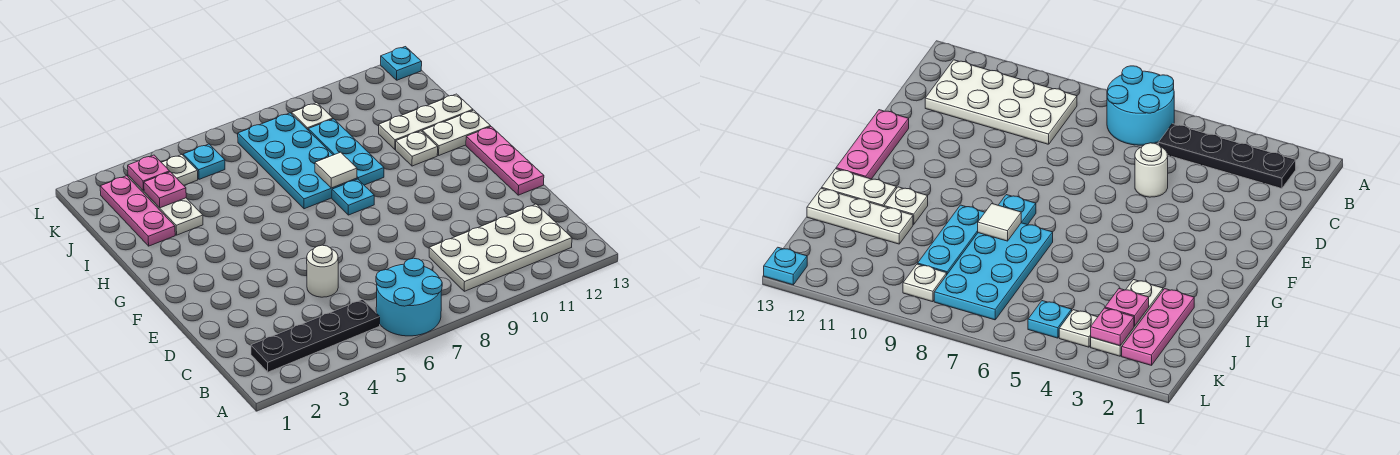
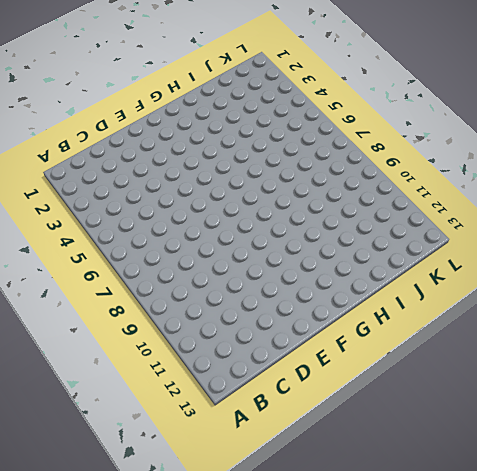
none -> cyan round brick A6:B7 level 1
none -> black plate B2:B5 level 1
none -> white plate B9:C12 level 1

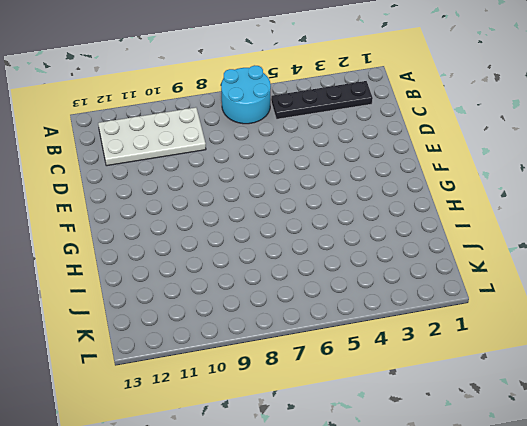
none -> white round brick D5 level 1
none -> pink plate E13:G13 level 1
none -> cyan plate G8 level 1

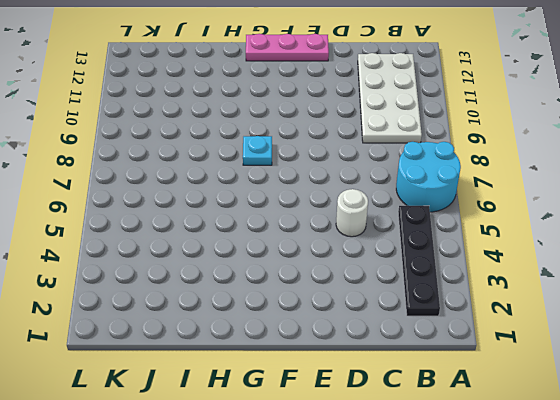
none -> cyan plate H7:K8 level 1
none -> cyan plate H9:J9 level 1
none -> white plate H11 level 1

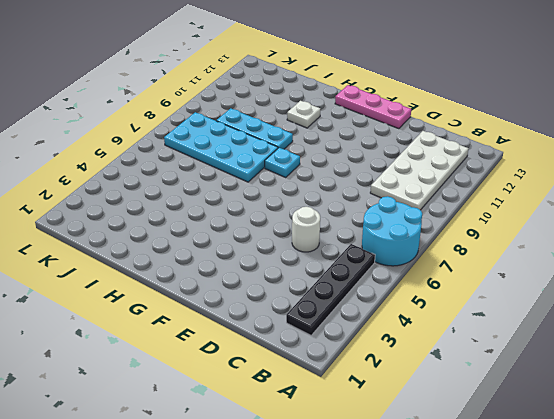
none -> white plate H12:H13 level 1
none -> pink plate I2:K2 level 1
none -> white plate I3:K3 level 1

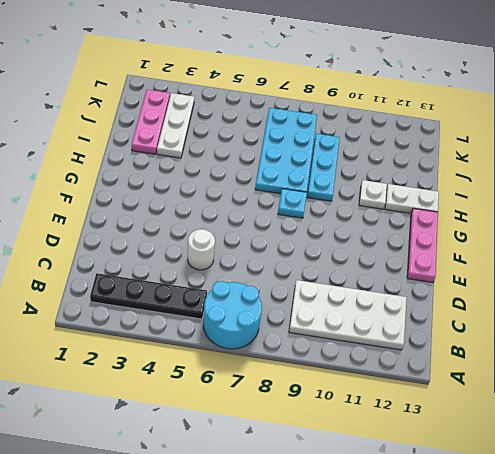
none -> white plate I11:I13 level 1
none -> white plate K4 level 1
none -> cyan plate K5 level 1

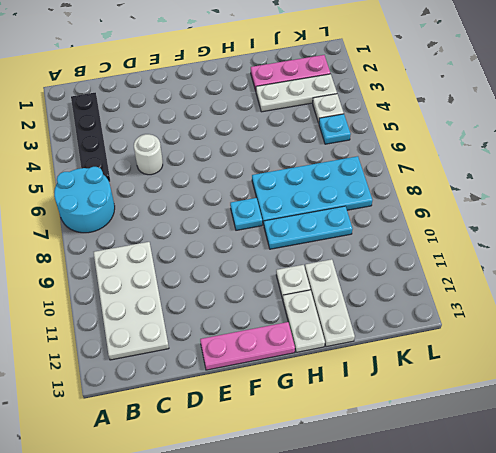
none -> white plate K9 level 1
none -> cyan plate L13 level 1
none -> white tile H8 level 2

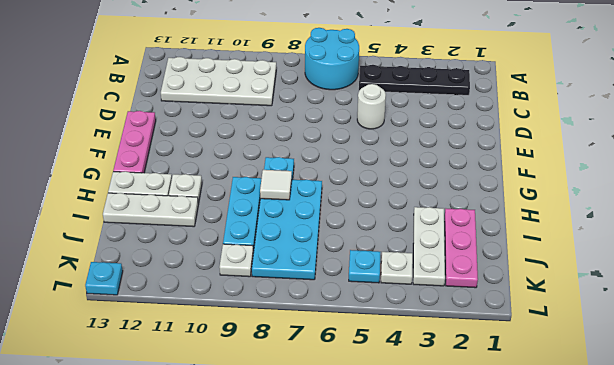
none -> pink plate J3 level 2
none -> pink plate K3 level 2

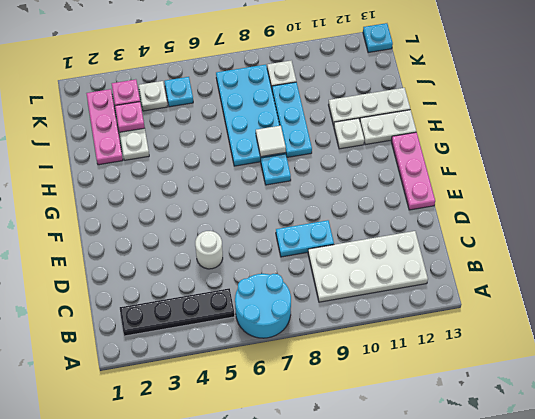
cyan plate D8:D9 level 1 -> none

